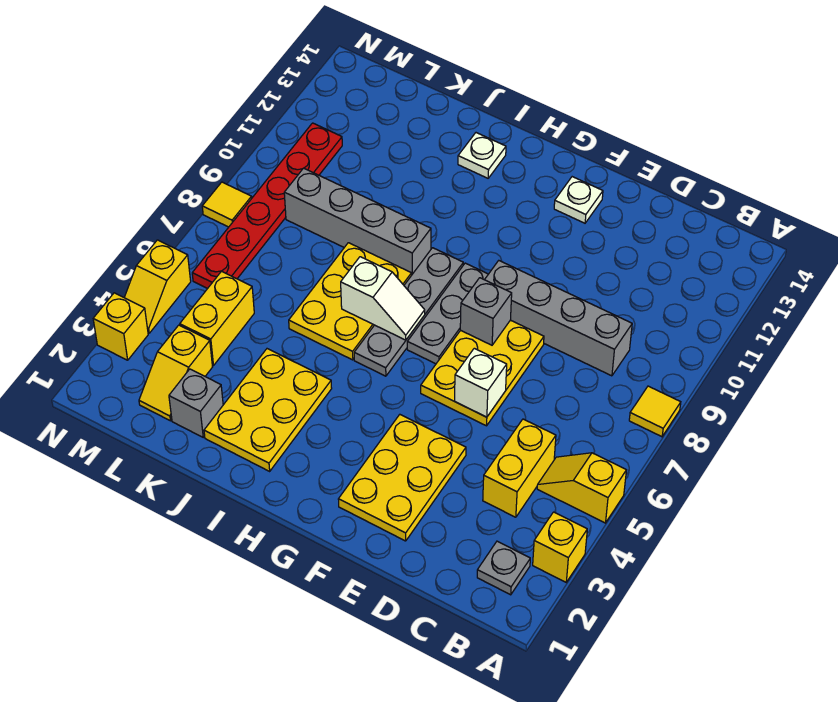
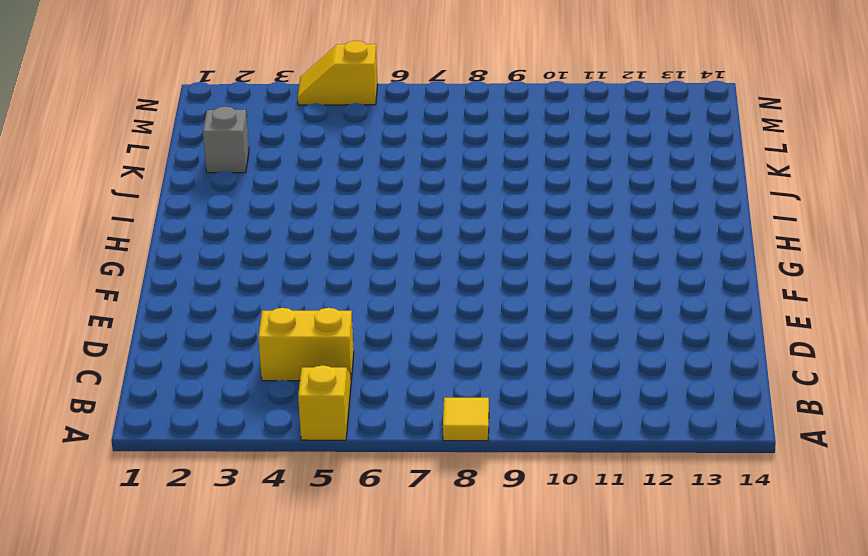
none -> yellow brick A3 level 1
none -> grey plate B2 level 1
none -> grey brick C9:F9 level 1

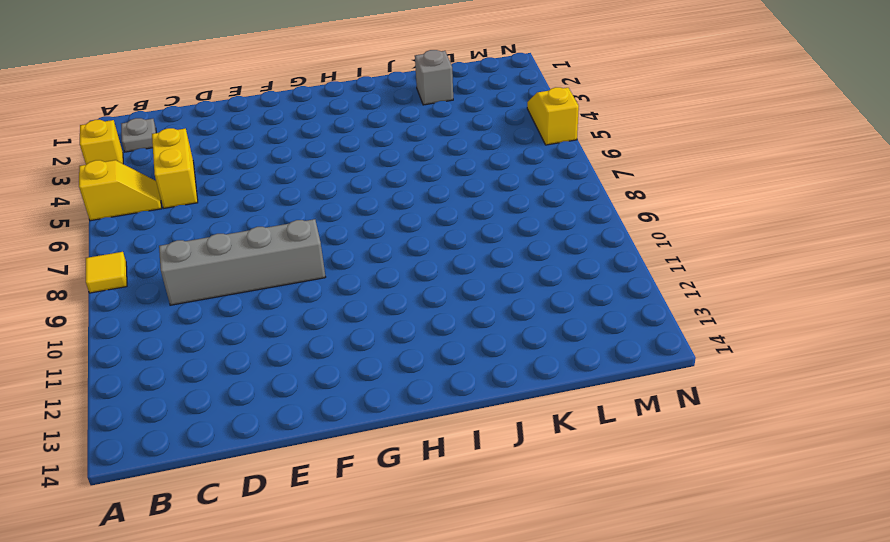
none -> yellow plate E2:F4 level 1
none -> yellow plate E6:F8 level 1
none -> white plate F13 level 1

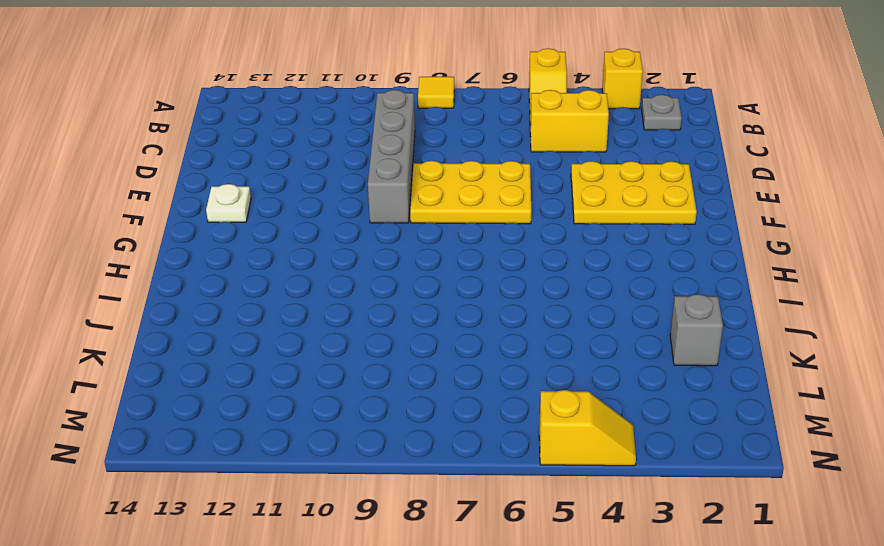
none -> grey plate G7:G9 level 1
none -> grey plate H6:H9 level 1
none -> yellow plate I2:J4 level 1

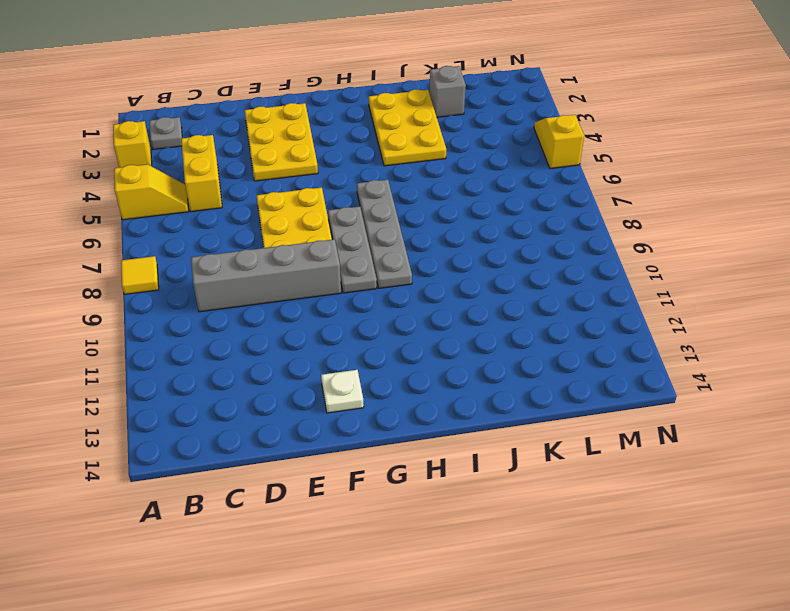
none -> yellow plate I6:J8 level 1
none -> grey brick I9:L9 level 1
none -> white plate I13 level 1

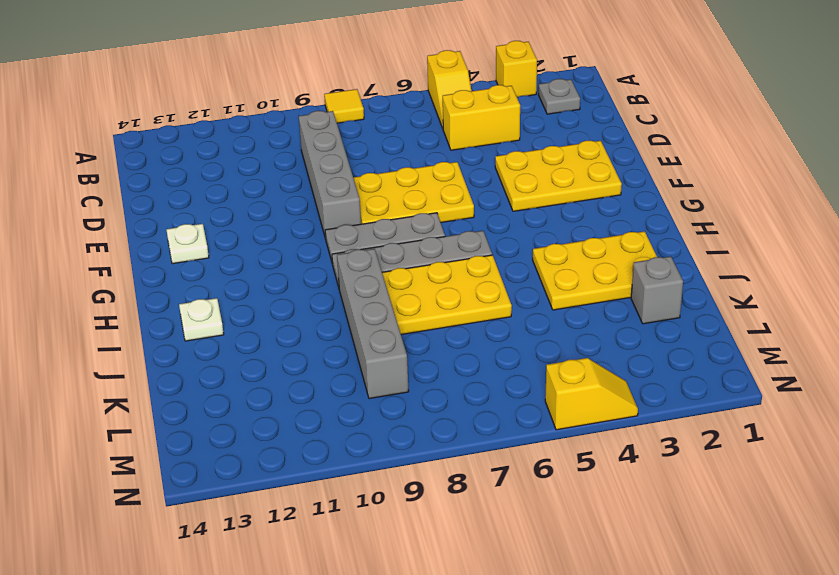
none -> yellow slope L2:L3 level 1 top 3
none -> yellow brick L4:L5 level 1
none -> red plate M6:M11 level 1

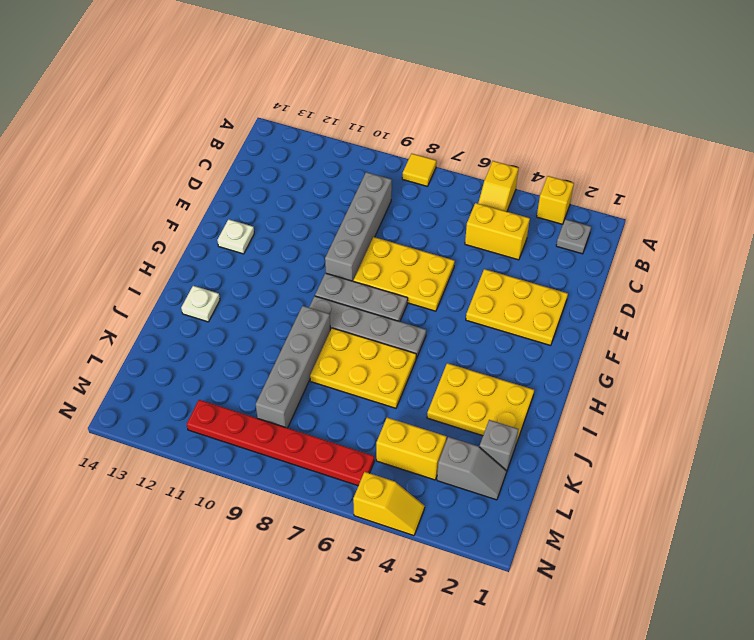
grey slope L2:L3 level 1 top 3 -> yellow slope L2:L3 level 1 top 3
none -> yellow brick N3 level 1
none -> yellow tile N8 level 1
none -> white brick E6 level 2

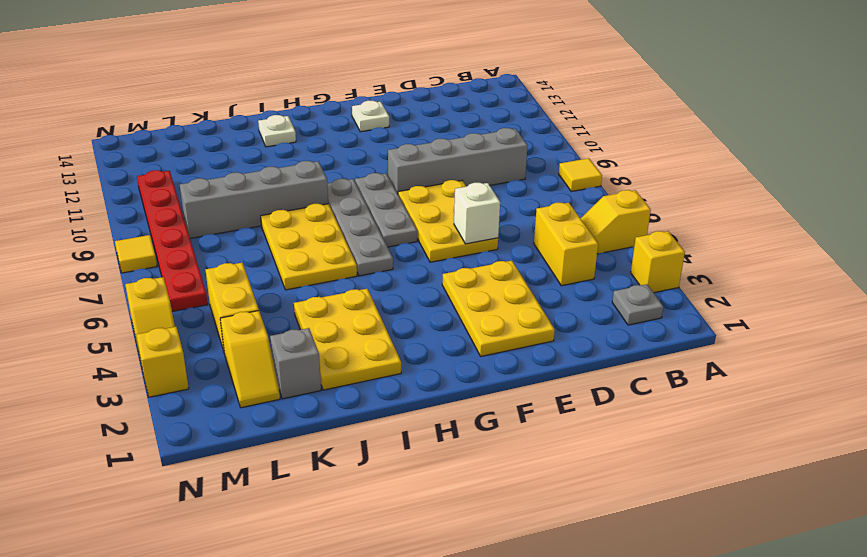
none -> grey brick F8 level 2
none -> white slope H7:I7 level 2 top I

